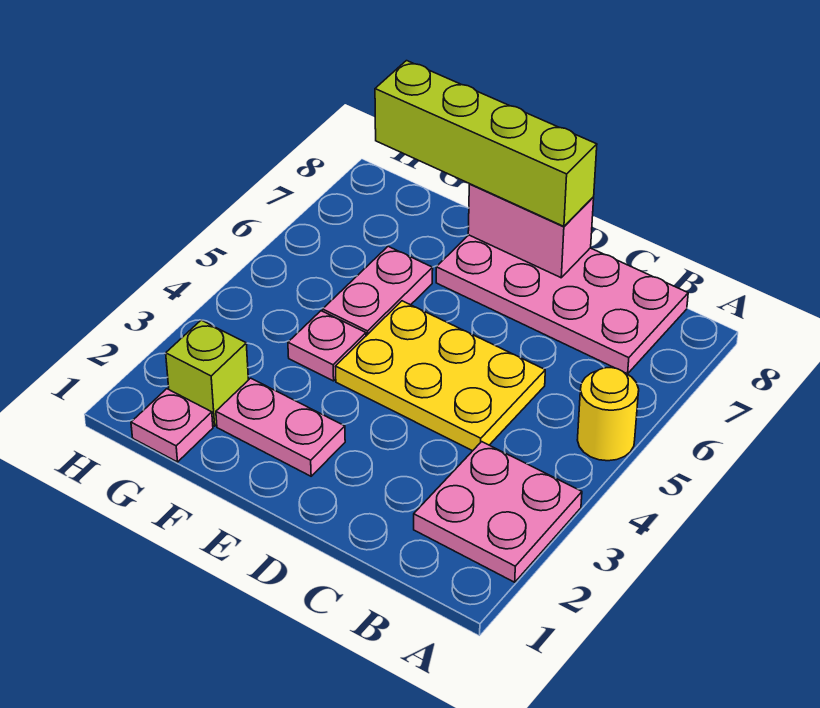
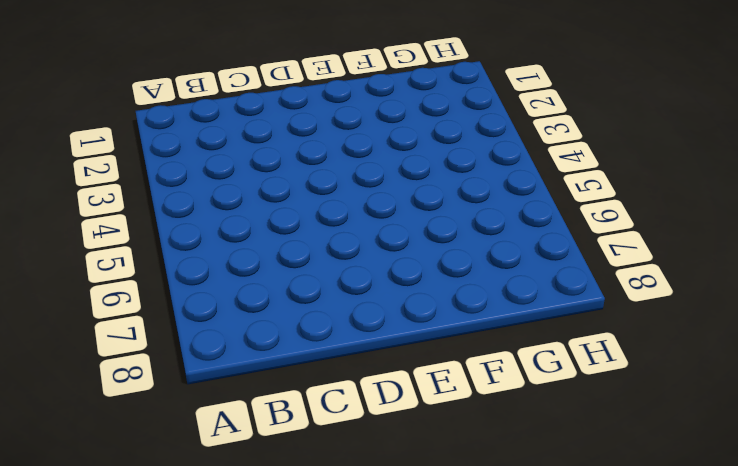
none -> pink plate A2:B3 level 1
none -> yellow round brick A5 level 1

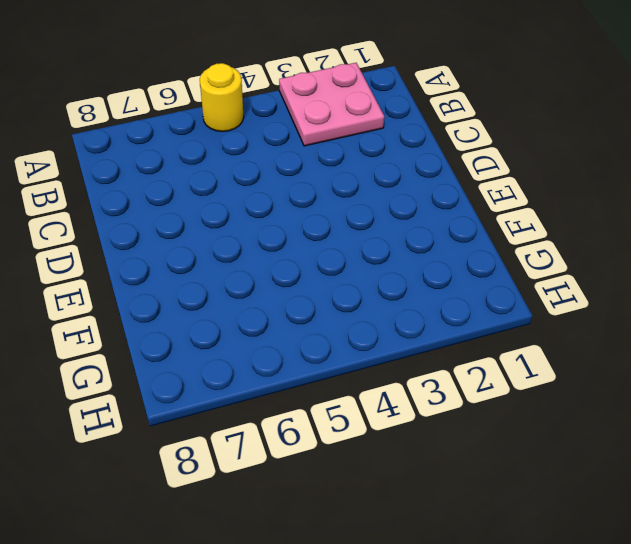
none -> pink plate B7:E8 level 1
none -> yellow plate C4:E5 level 1

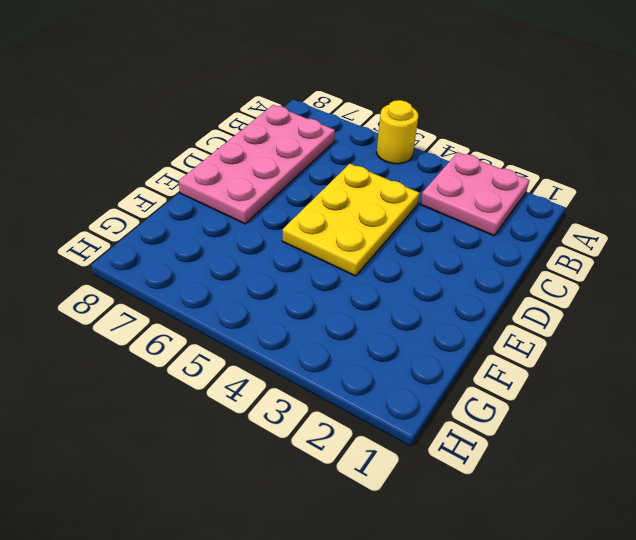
none -> pink plate E2:F2 level 1
none -> pink plate F4 level 1

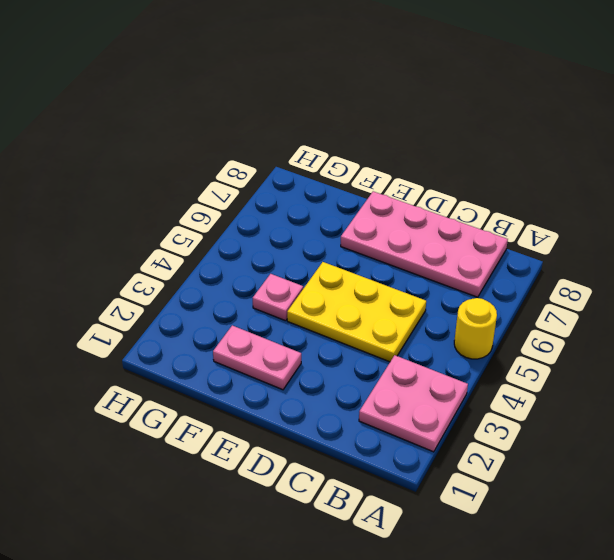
none -> pink plate F5:F6 level 1
none -> pink plate G1 level 1

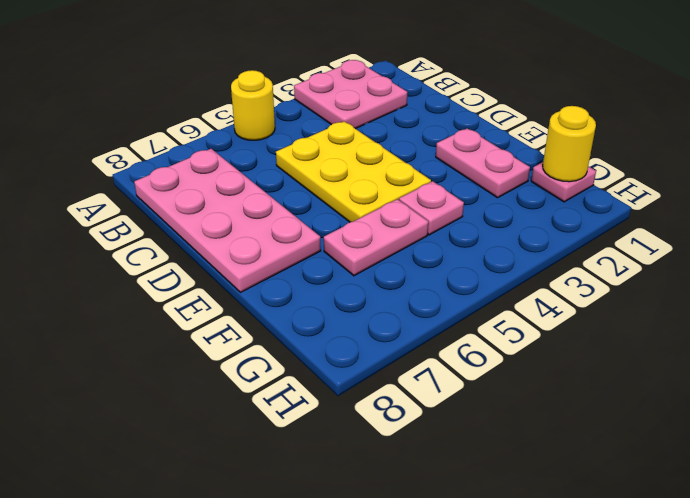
yellow round brick G1 level 2 -> none
none -> lime brick G2 level 1
none -> pink brick D8:E8 level 2

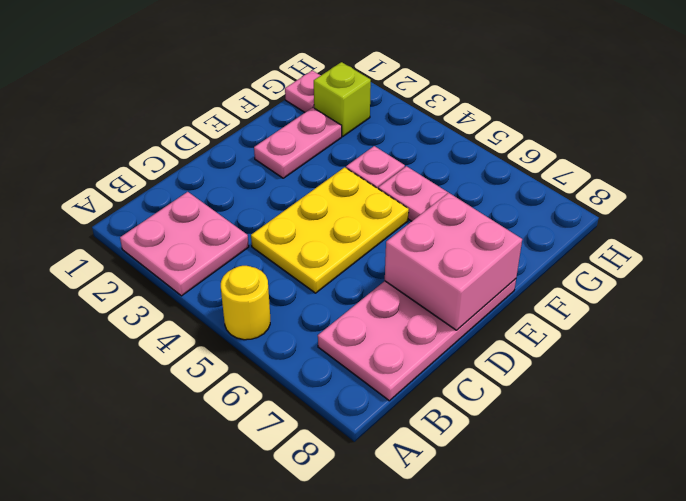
pink brick D7:E8 level 2 -> pink brick D8:E8 level 2
none -> lime brick D8:G8 level 3

